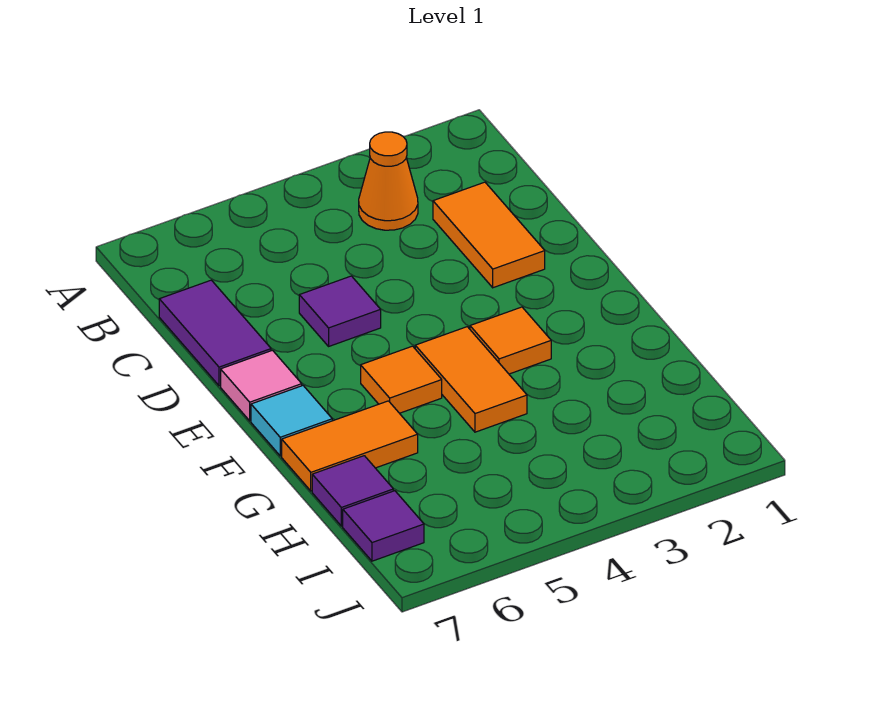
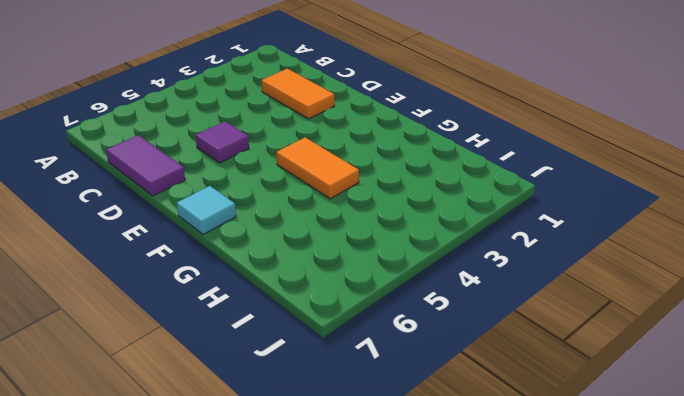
none -> orange cone B3 level 1
none -> pink tile E7 level 1
none -> orange tile F3 level 1

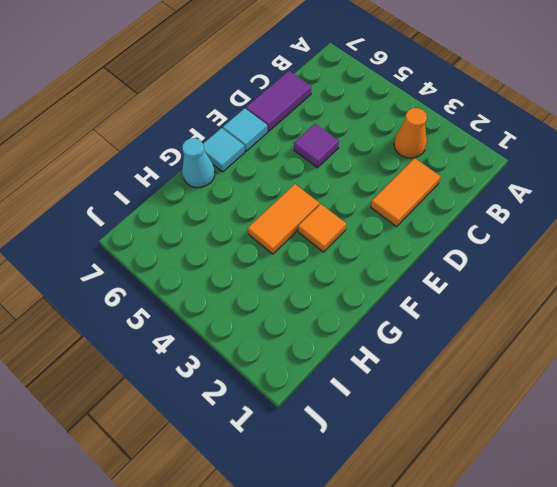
cyan tile E7 level 1 -> pink tile E7 level 1
cyan cone G7 level 1 -> orange tile G6:G7 level 1
none -> orange tile F5 level 1
none -> purple tile H7 level 1
none -> purple tile I7 level 1

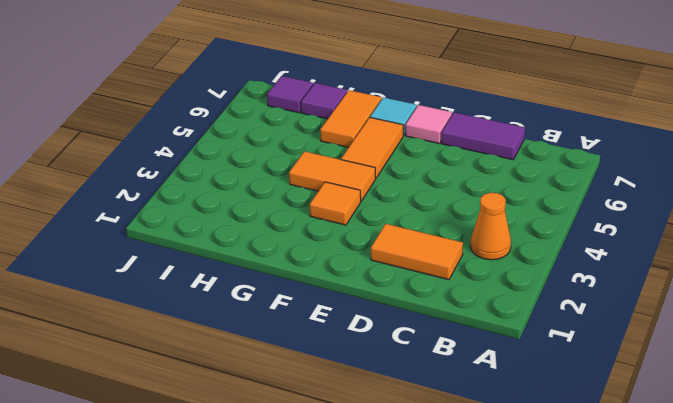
orange tile F5:F6 level 1 -> orange tile F5 level 1
none -> purple tile D5 level 1

